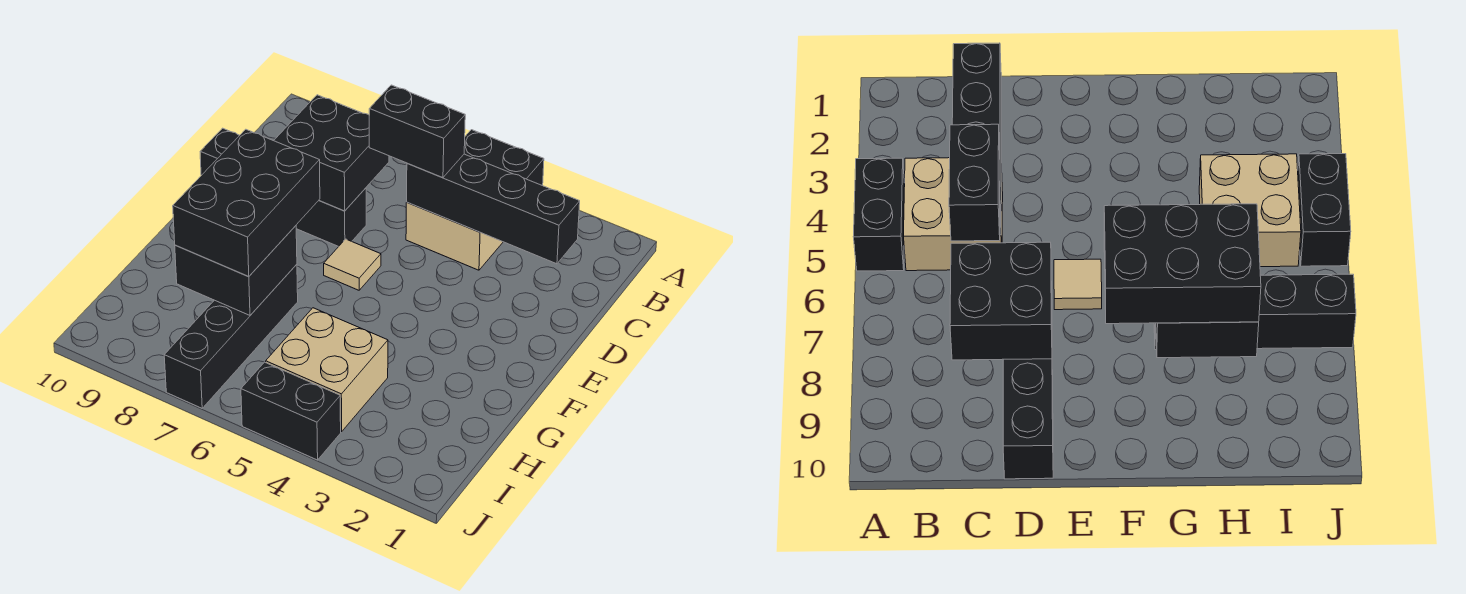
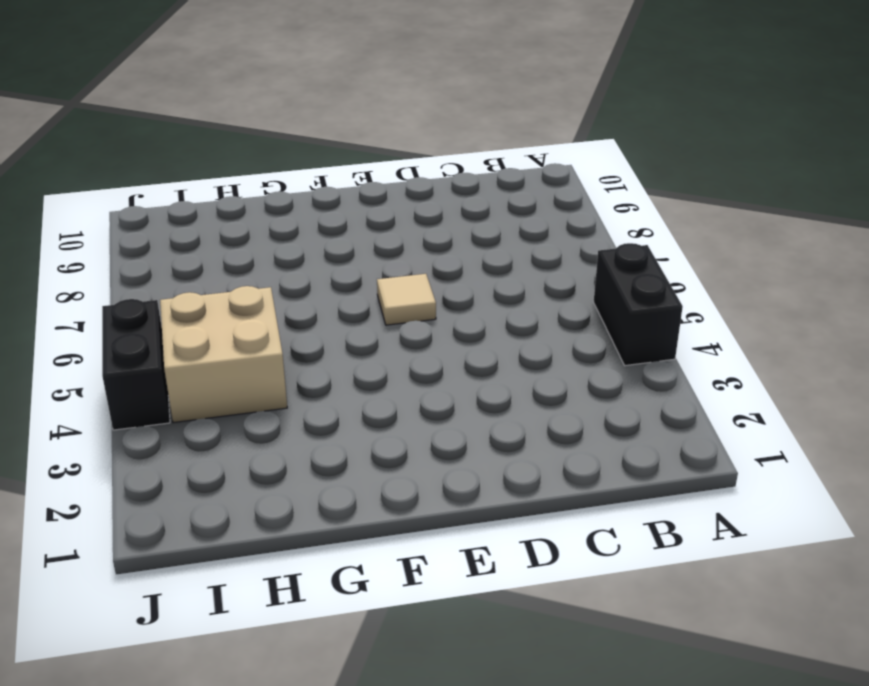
none -> tan brick B4:C5 level 1
none -> black brick D7:D10 level 1
none -> black brick G7:J7 level 1

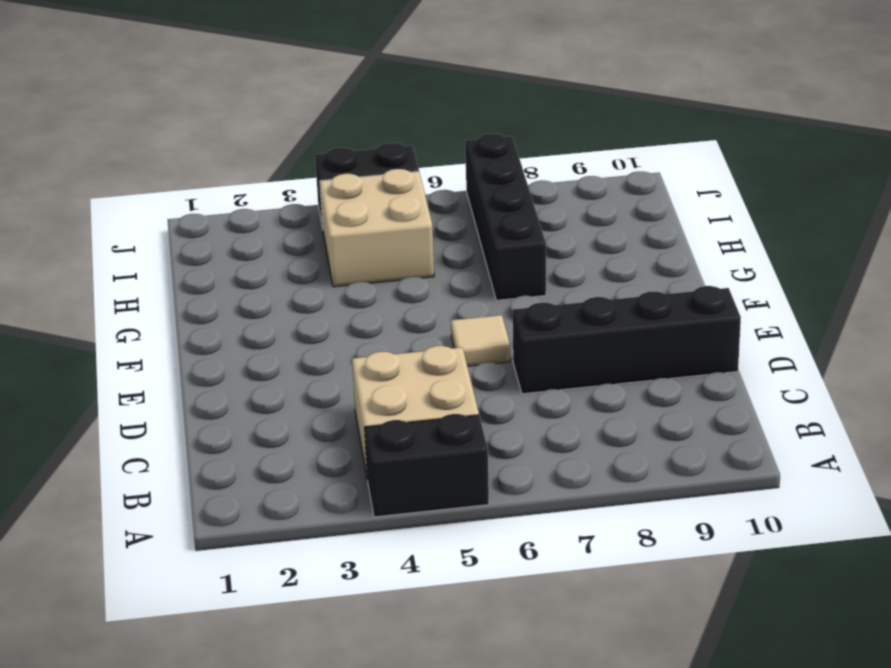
none -> black brick C2:C5 level 2
none -> black brick C7:D8 level 2
none -> black brick G7:H8 level 2

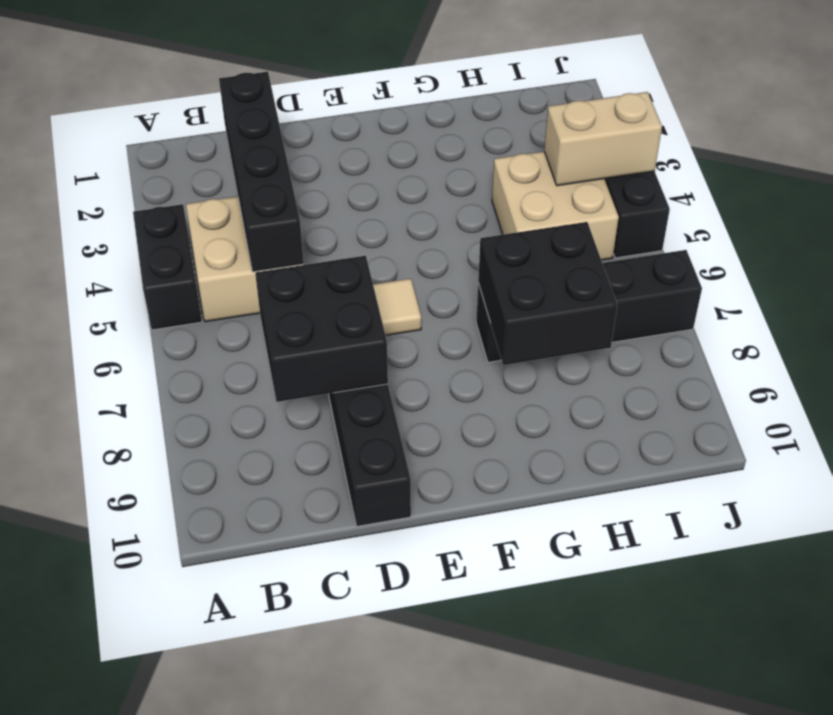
tan brick I4:J4 level 2 -> none
none -> black brick C5:C6 level 3
none -> black brick F7:H8 level 3

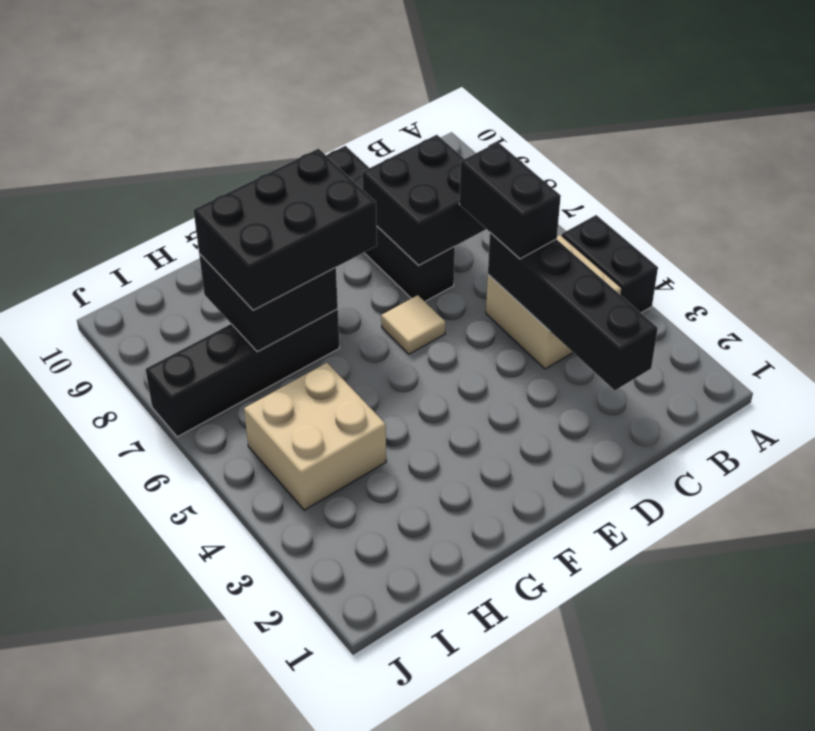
none -> black brick J4:J5 level 1

